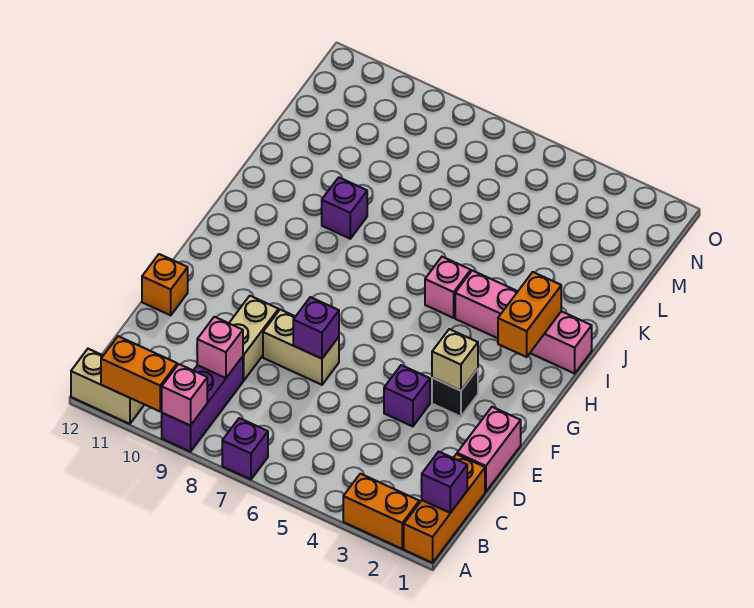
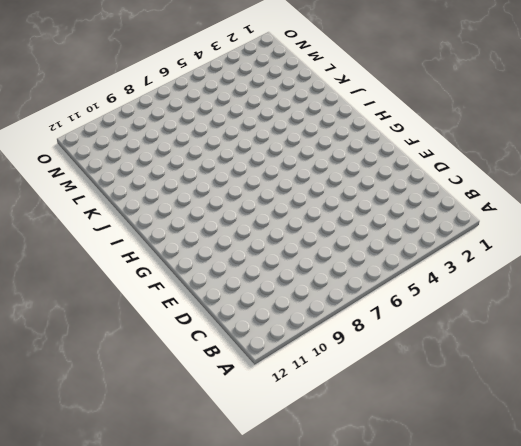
none -> orange brick A1:C1 level 1
none -> orange brick A2:A3 level 1
none -> purple brick A7 level 1

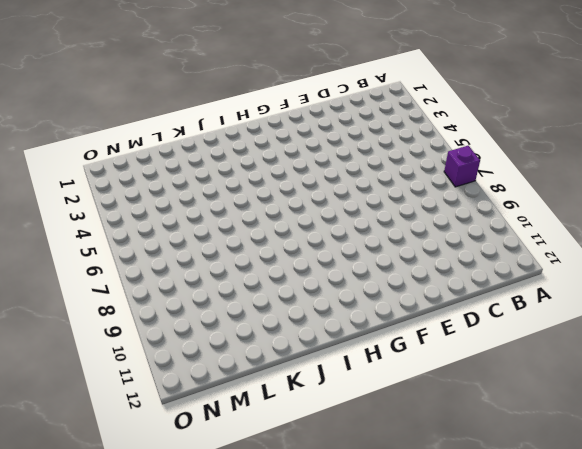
none -> orange brick A1:C1 level 1
none -> orange brick A2:A3 level 1
none -> purple brick A9:C9 level 1

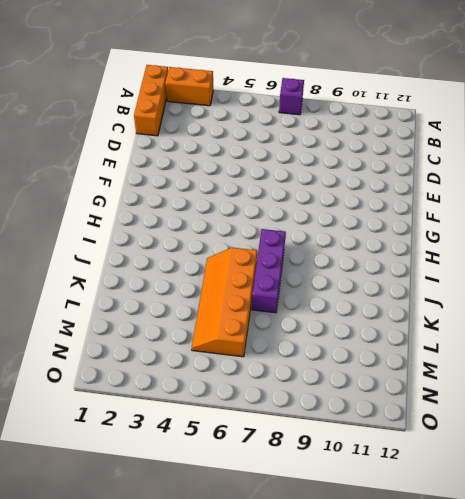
purple brick I7:K7 level 1 -> purple brick A9:C9 level 1
orange slope J5:M6 level 1 top 6 -> none
none -> tan brick A11:A12 level 1
none -> pink brick D1:E1 level 1
none -> tan brick D9:E9 level 1

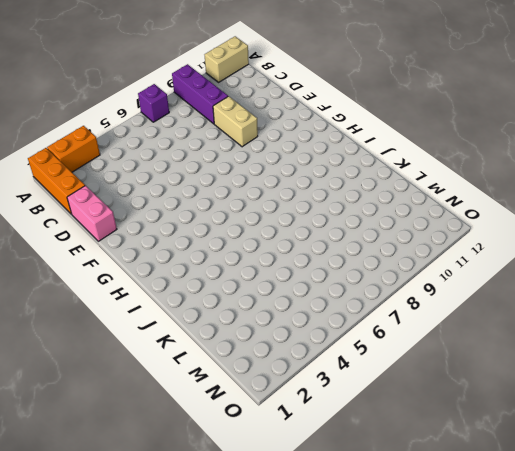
none -> purple brick E4 level 1
none -> tan brick E7:E8 level 1
none -> orange brick E12 level 1

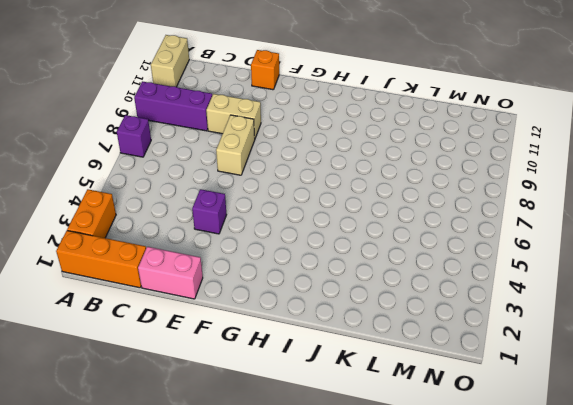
none -> black brick F3 level 1
none -> pink brick I1:I4 level 1
none -> pink brick I5 level 1

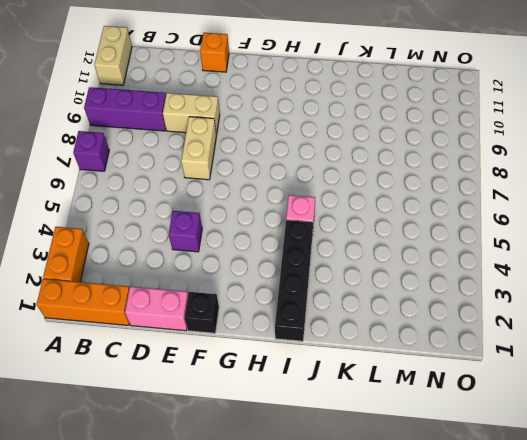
black brick F1 level 1 -> black brick F3 level 1
black brick I1:I4 level 1 -> pink brick I1:I4 level 1
none -> purple brick J9 level 1
none -> pink brick A9 level 2
none -> orange brick A10:A11 level 2

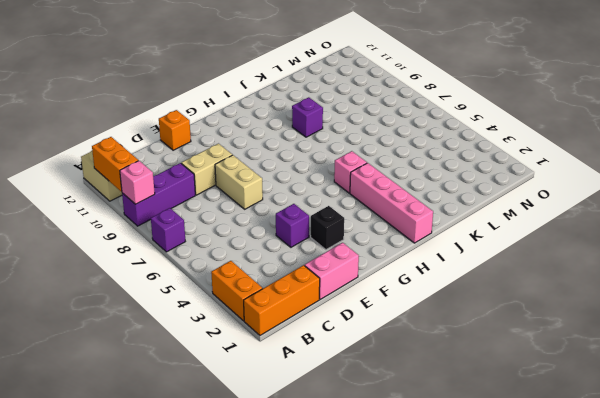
none -> purple brick B1 level 2
none -> pink brick C9 level 2
none -> purple brick E7 level 2

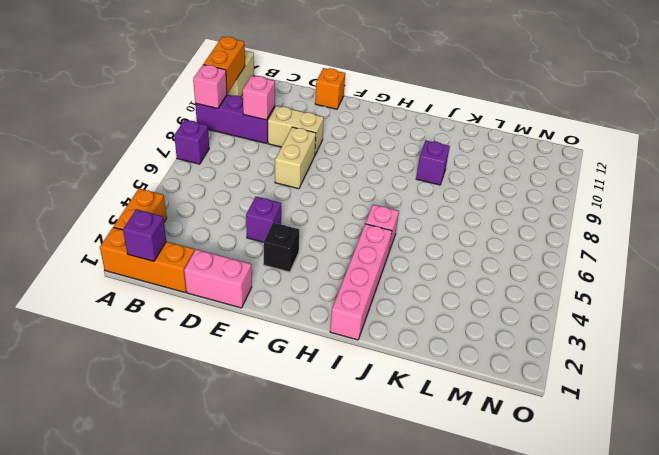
none -> purple brick E7 level 2
none -> tan brick F3 level 2
none -> orange brick H2:I2 level 2

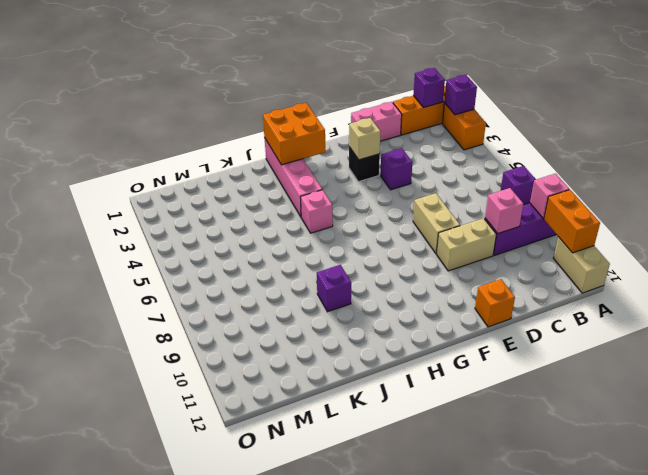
purple brick A2 level 2 -> purple brick E7 level 2
orange brick H1:I2 level 2 -> orange brick H2:I2 level 2

